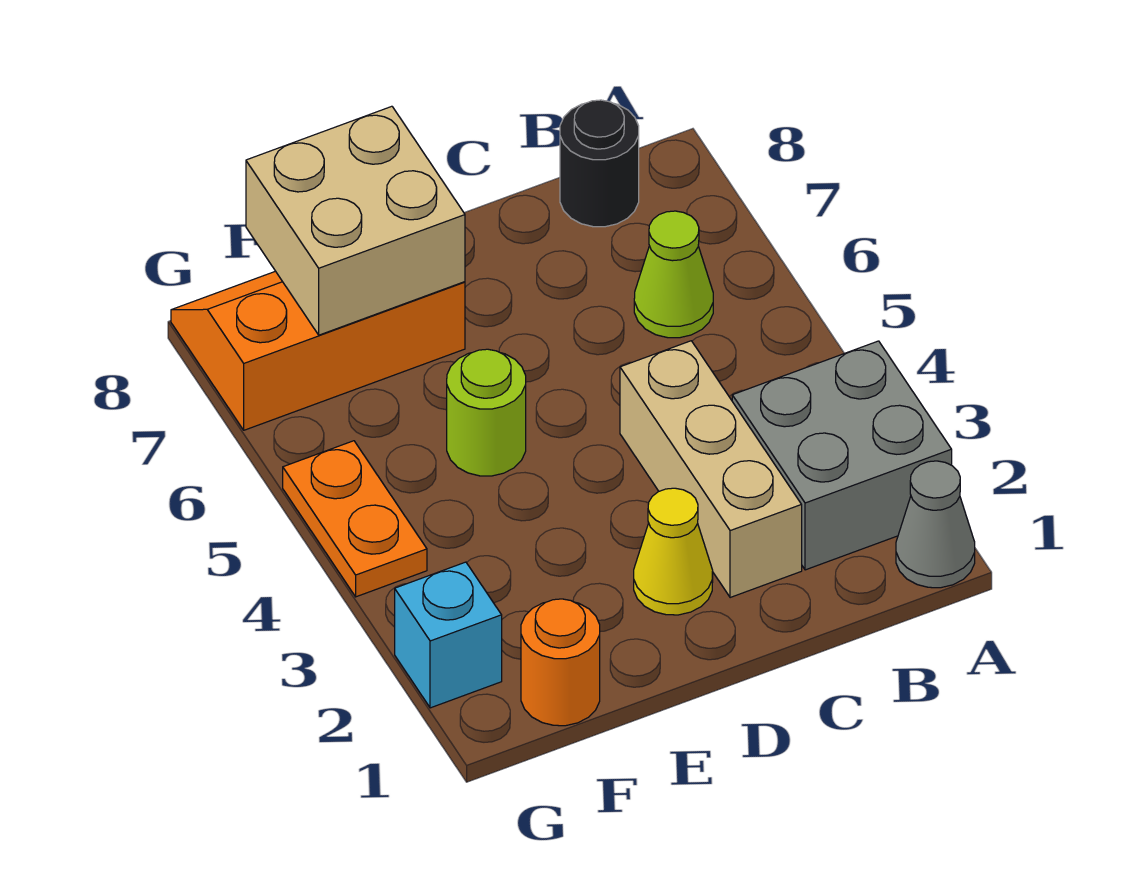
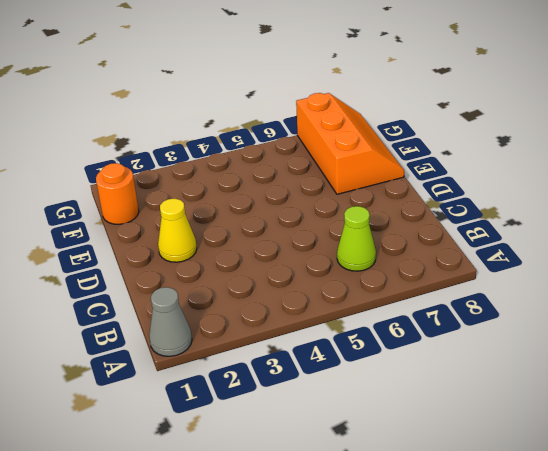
none -> grey brick A2:B3 level 1
none -> black round brick B8 level 1
none -> tan brick C2:C4 level 1

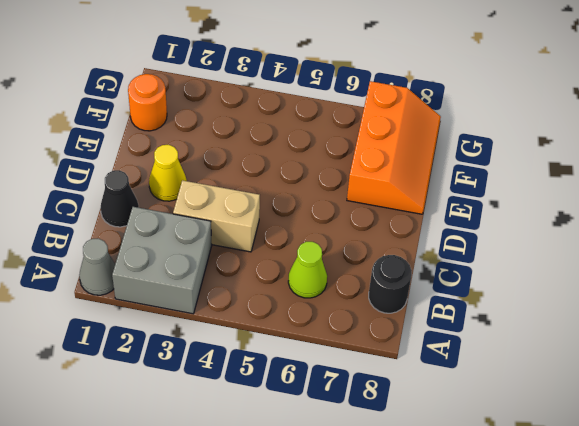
black cone C1 level 1 -> none
tan brick C3:C4 level 1 -> tan brick C2:C4 level 1
none -> lime round brick E5 level 1
none -> cyan brick G2 level 1
none -> orange plate G4:G5 level 1

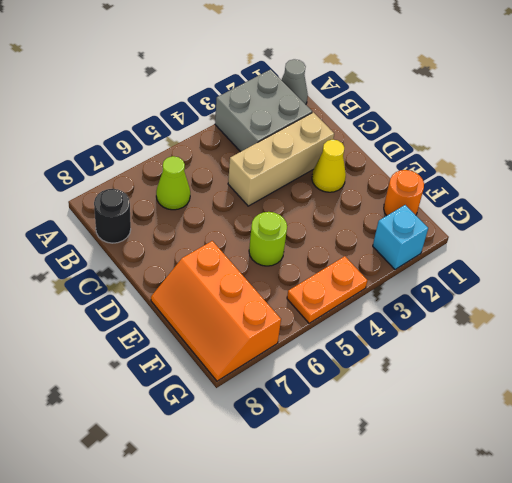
none -> tan brick E7:F8 level 2

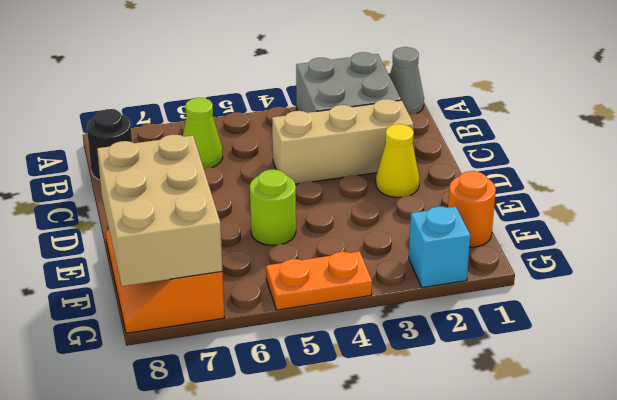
tan brick E7:G8 level 2 -> tan brick E7:F8 level 2

